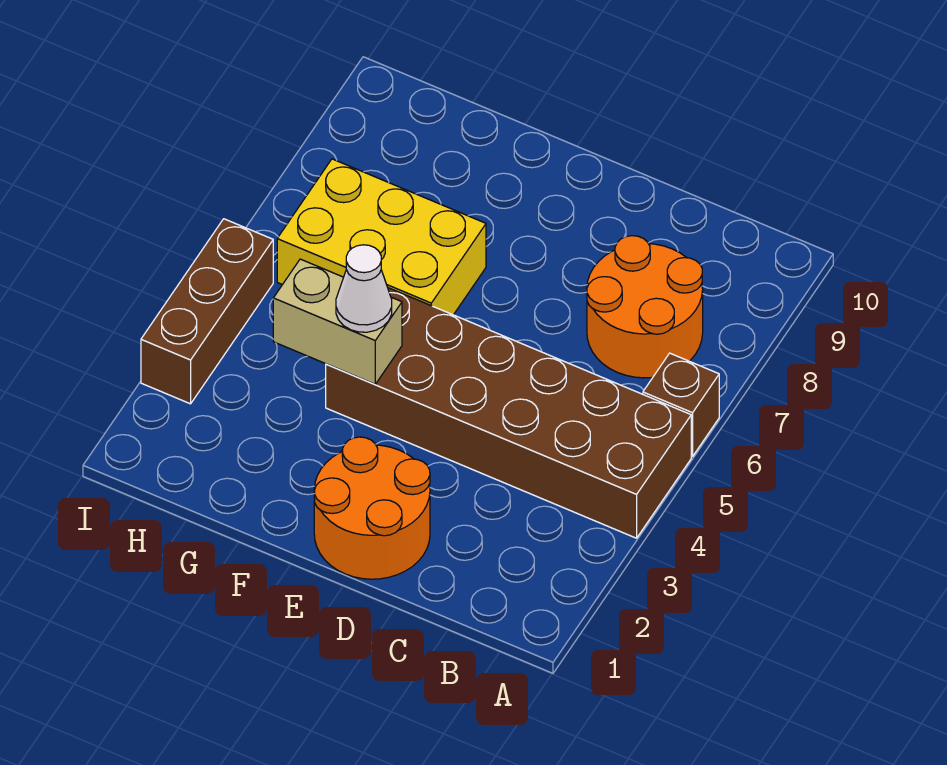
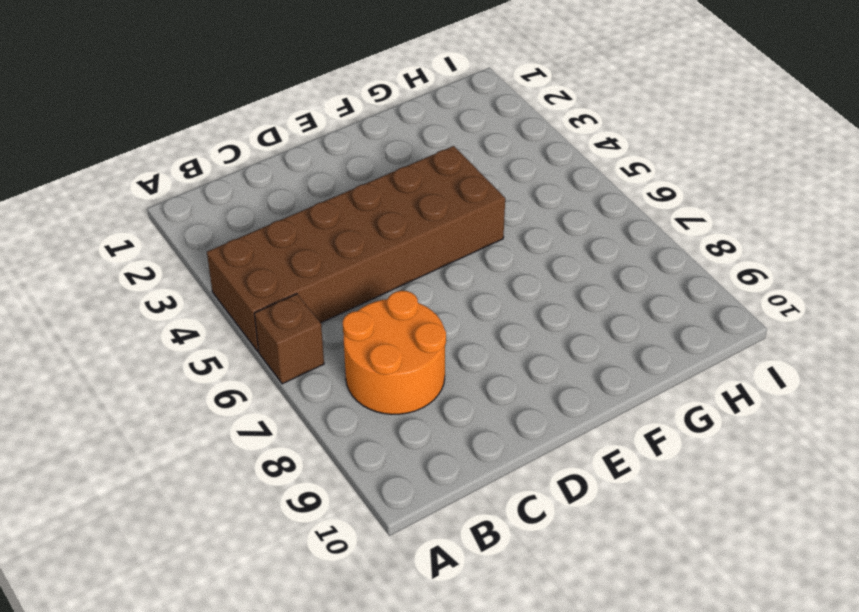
none -> orange round brick D1:E2 level 1
none -> yellow brick F6:H7 level 1

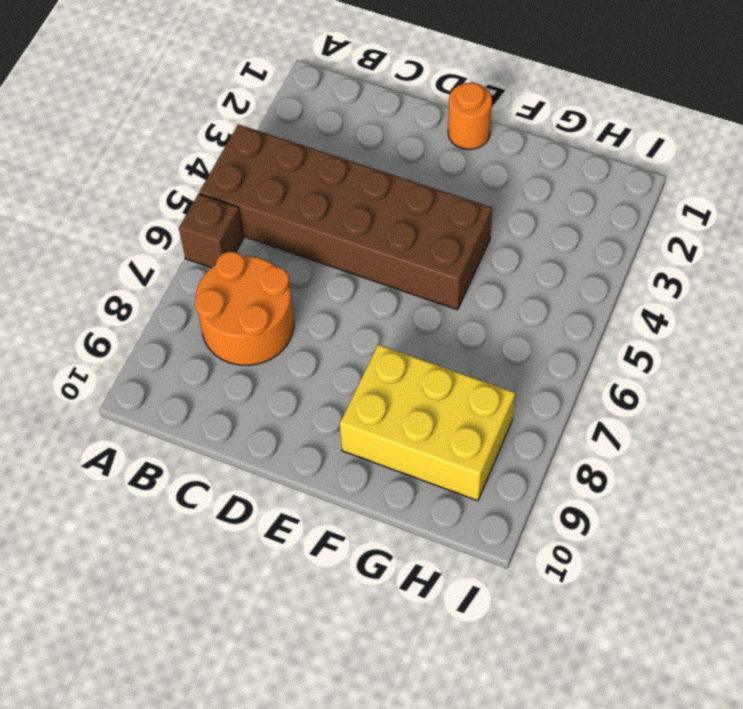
orange round brick E1 level 1 -> orange round brick D1:E2 level 1
yellow brick F8:H9 level 1 -> yellow brick F6:H7 level 1
none -> brown brick I3:I5 level 1
none -> tan brick F4:G4 level 2

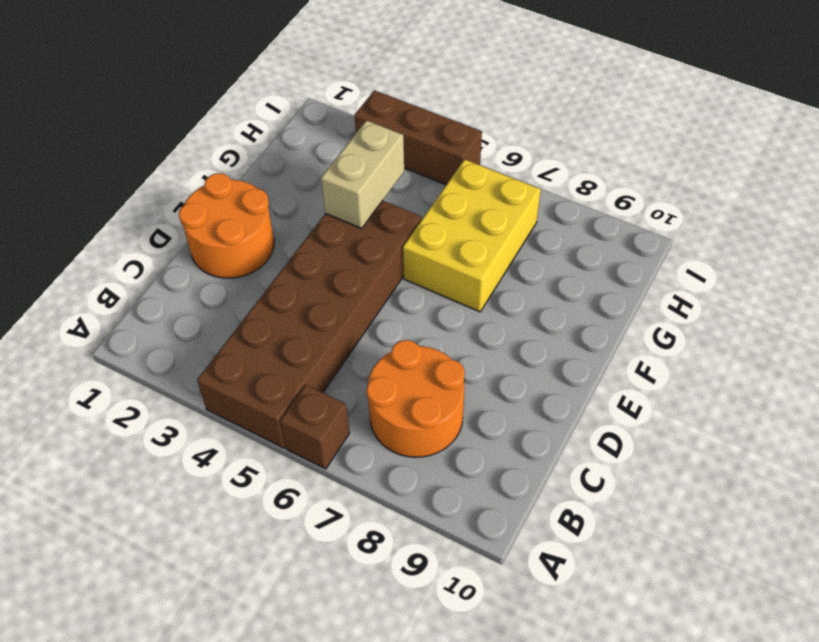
none -> white cone F4 level 3

